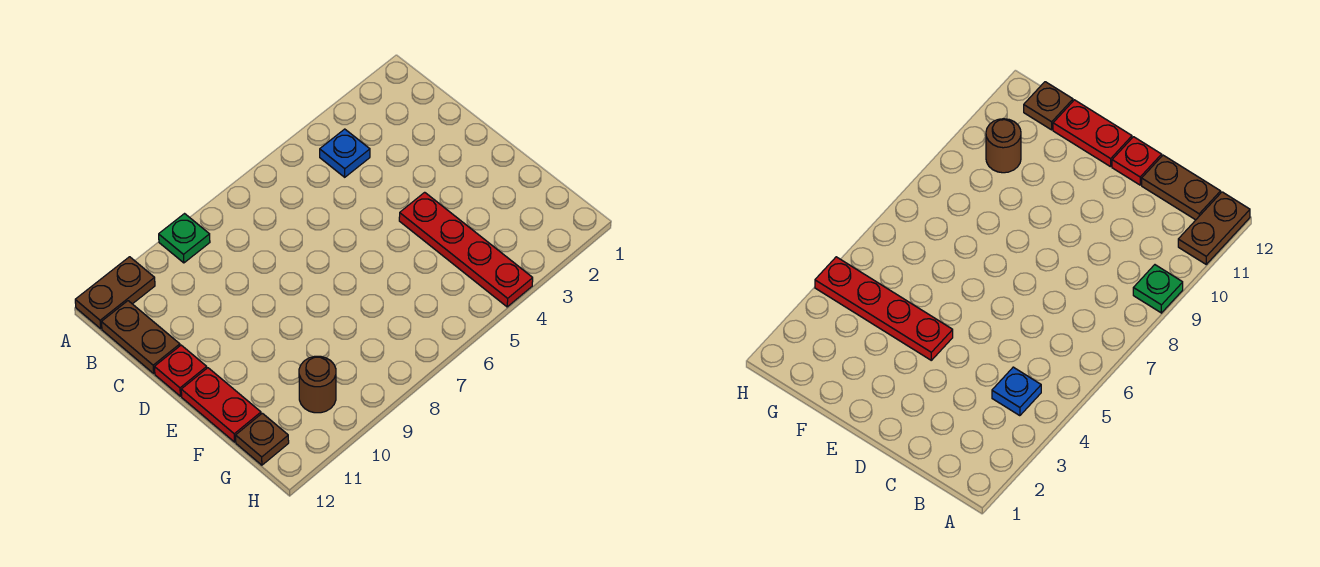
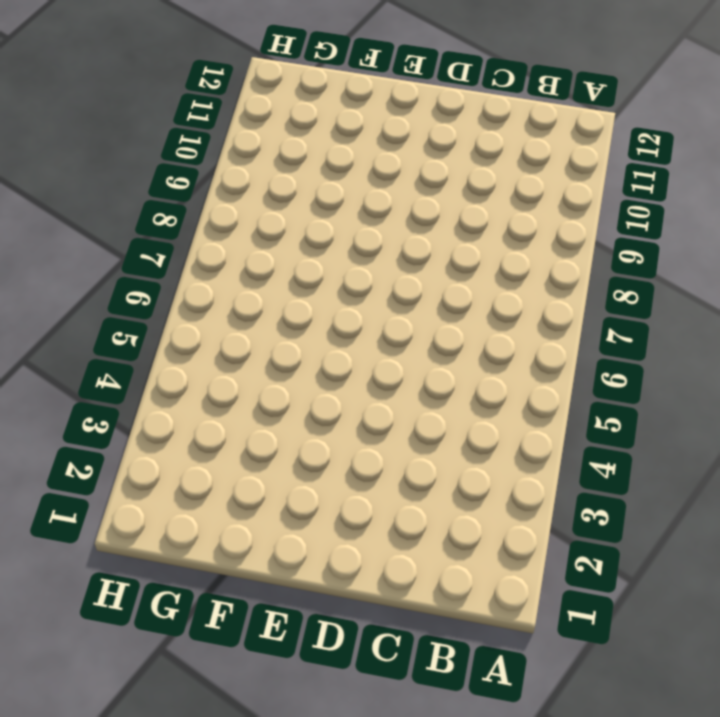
none -> green plate A9 level 1
none -> brown plate A11:A12 level 1

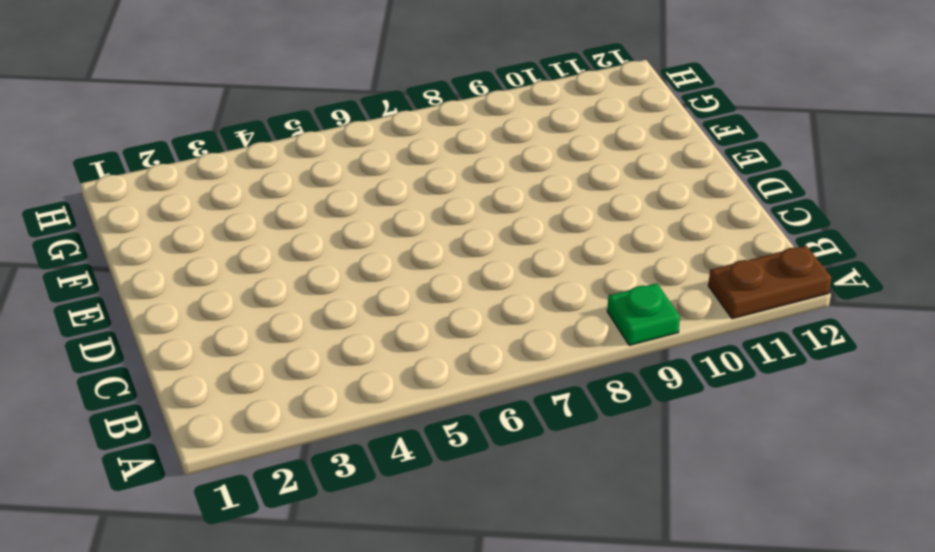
none -> blue plate B4 level 1
none -> brown plate B12:C12 level 1

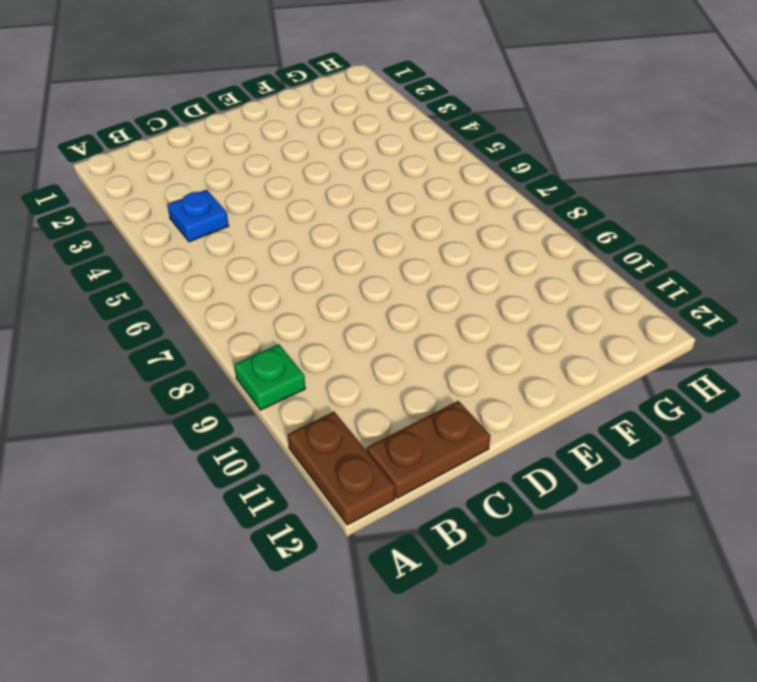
none -> red plate D12 level 1
none -> red plate E4:H4 level 1

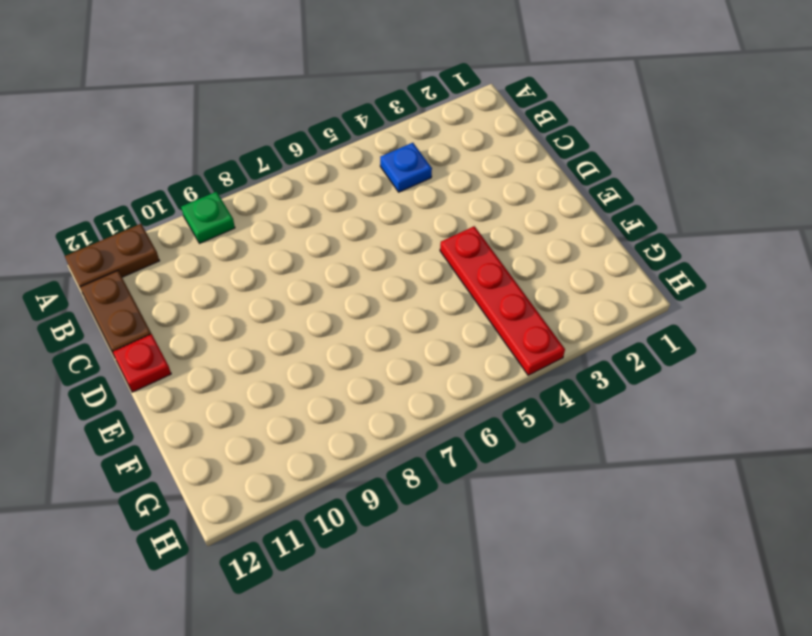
none -> red plate E12:F12 level 1
none -> brown round brick G10 level 1

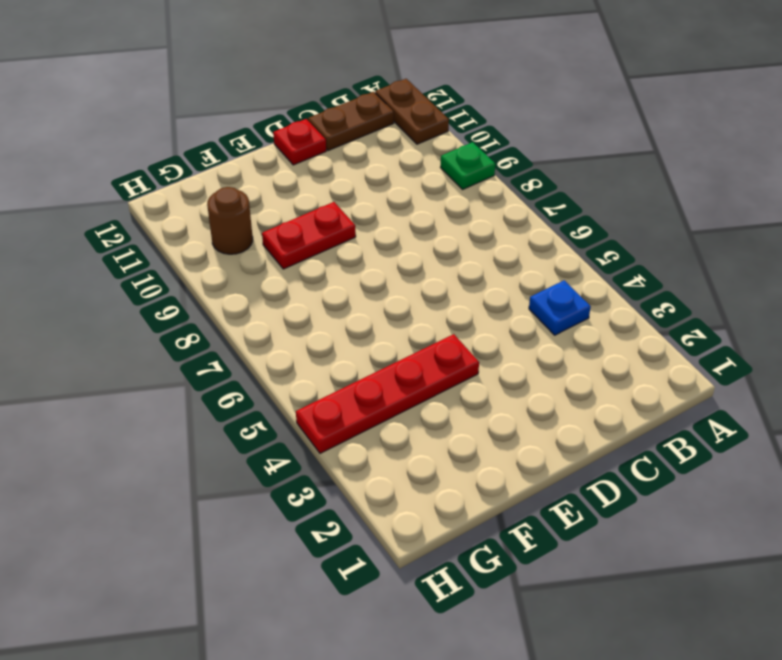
red plate E9:F9 level 1 -> red plate E12:F12 level 1
none -> brown plate G12 level 1

